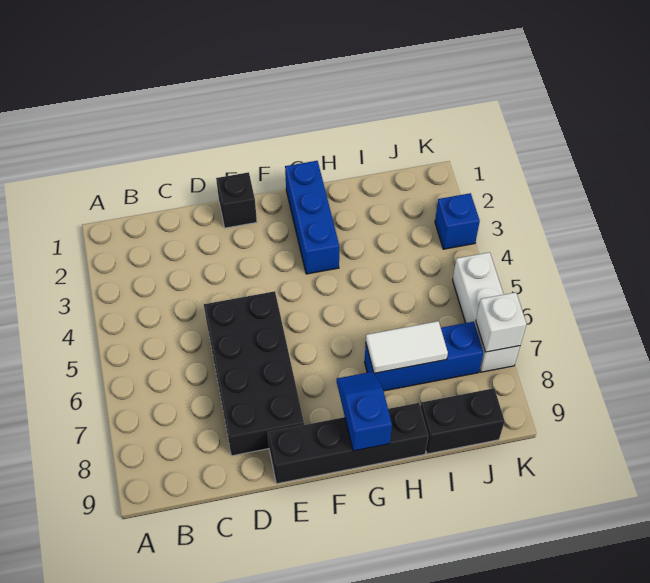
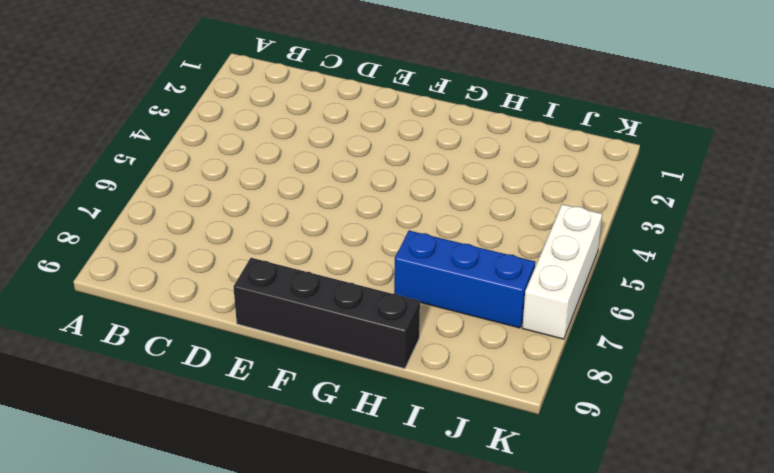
none -> black brick D5:E8 level 1
none -> black brick E1 level 1

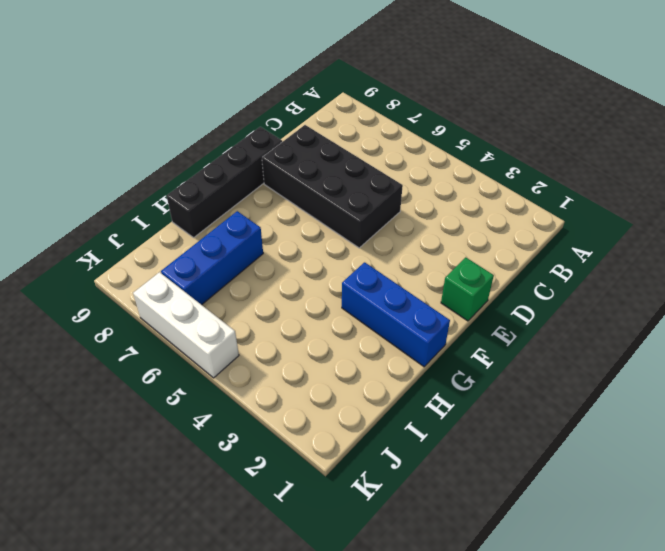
green brick E1 level 1 -> black brick E1 level 1
none -> black brick I9:J9 level 1
none -> blue brick K3 level 1

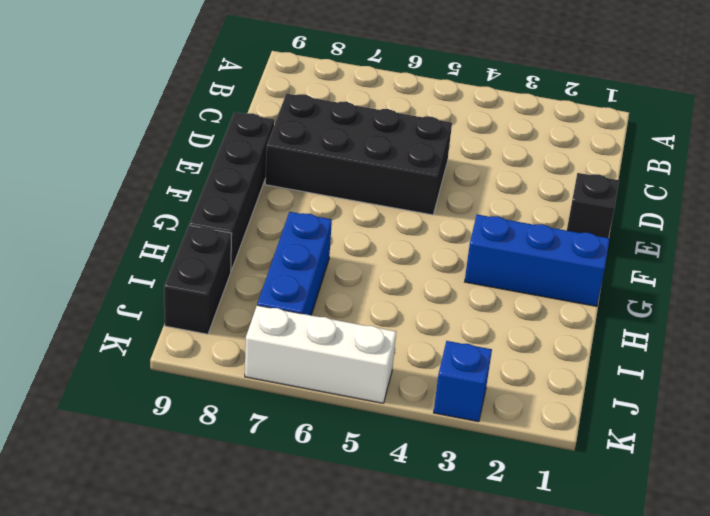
none -> blue slope G8:G9 level 2 top 9
none -> white tile H7:I7 level 2

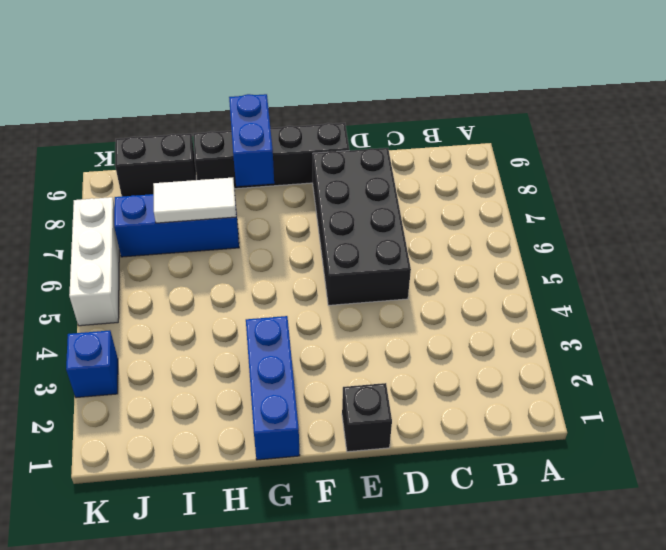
blue brick G8:G9 level 2 -> blue slope G8:G9 level 2 top 9
none -> white brick K7 level 2

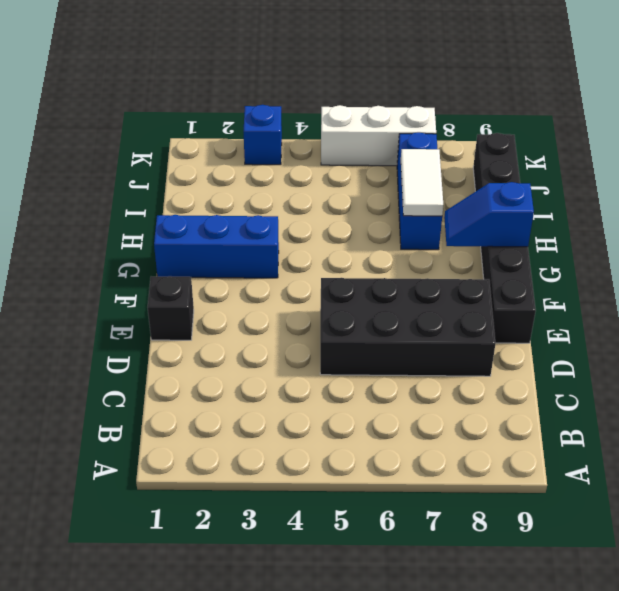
none -> white brick K7 level 2

